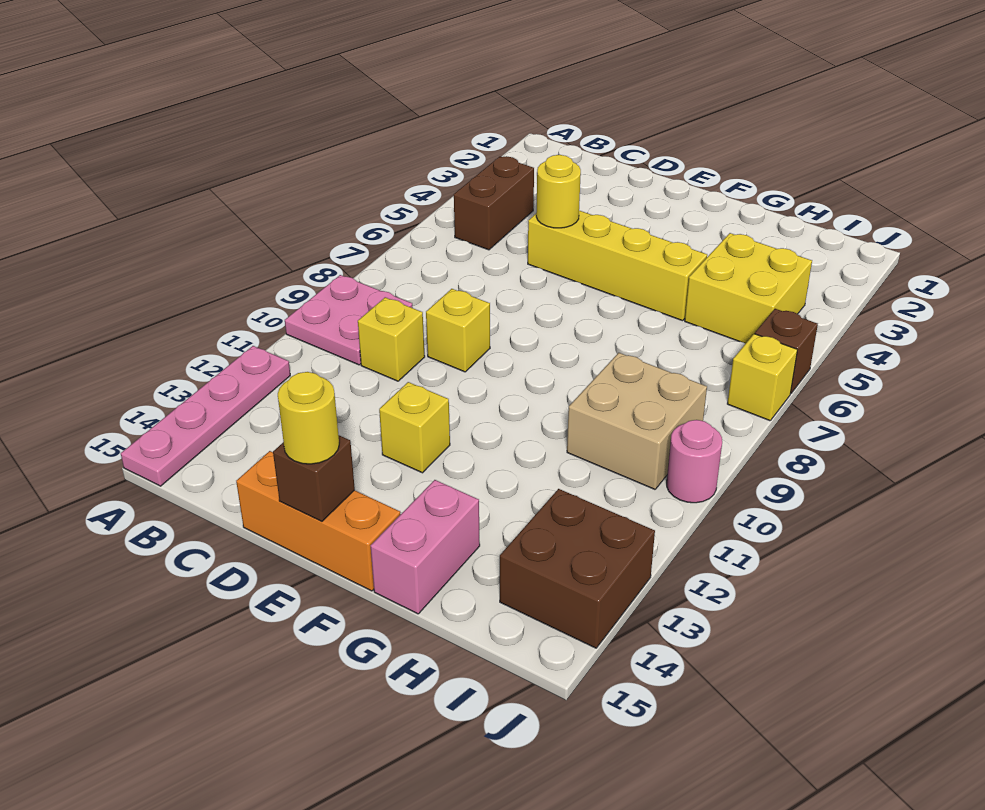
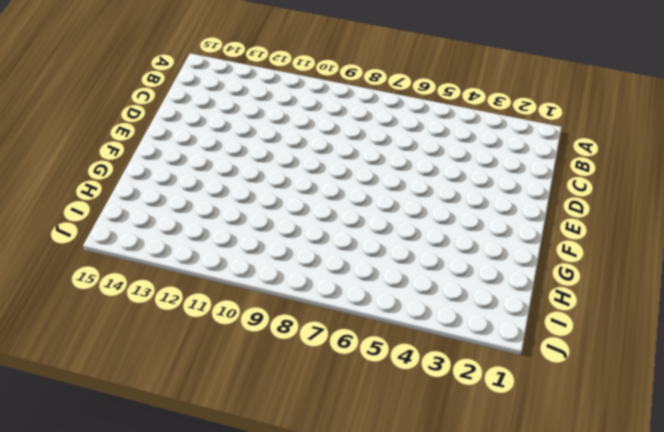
none -> pink plate A9:B10 level 1
none -> pink plate A12:A15 level 1
none -> brown brick B4:B5 level 1

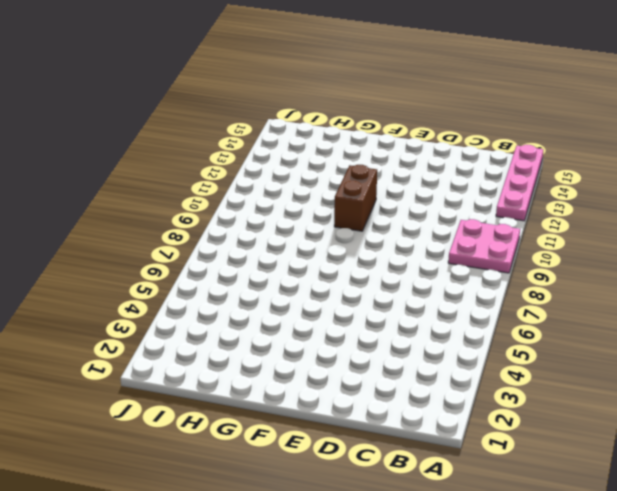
brown brick F10:F11 level 1 -> brown brick B4:B5 level 1
none -> yellow brick C10 level 1
none -> yellow brick D5:G5 level 1
none -> yellow brick D9 level 1

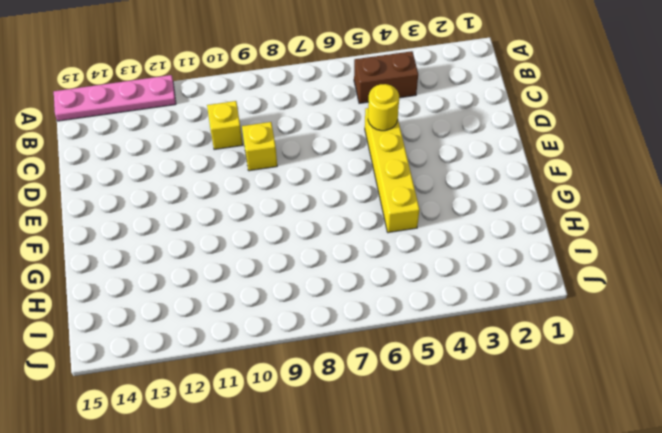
none -> pink plate A9:B10 level 1
none -> orange brick D15:F15 level 1
none -> yellow brick E12 level 1

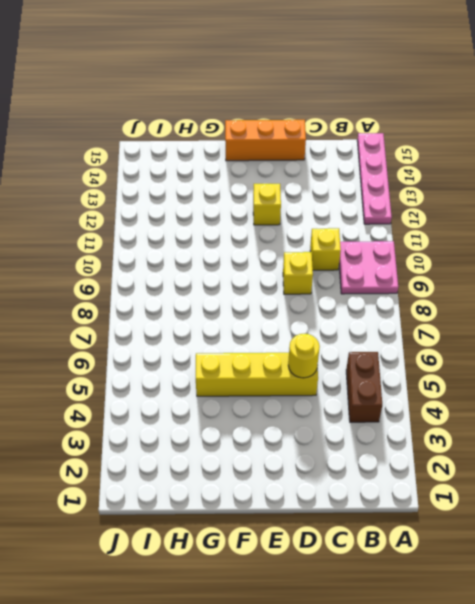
none -> pink brick G14:G15 level 1
none -> yellow brick H4:I5 level 1
none -> tan brick H9:I10 level 1

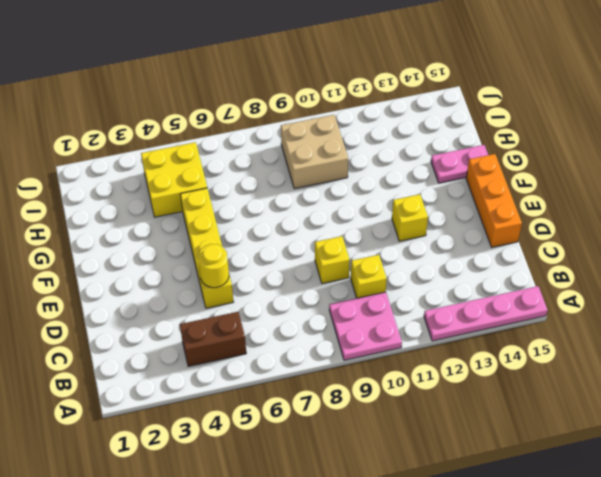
pink plate G14:G15 level 1 -> pink brick G14:G15 level 1
none -> brown brick I13:J14 level 1
none -> brown brick J6 level 1
none -> yellow brick J7 level 1

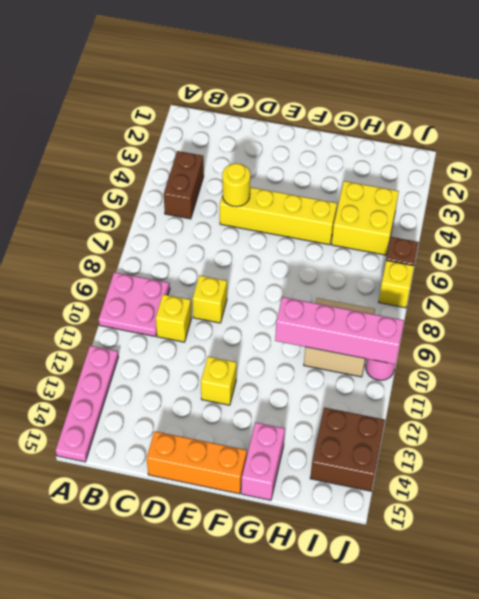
pink brick G10:J10 level 2 -> none
none -> brown brick E15 level 2
none -> yellow round brick E15 level 3

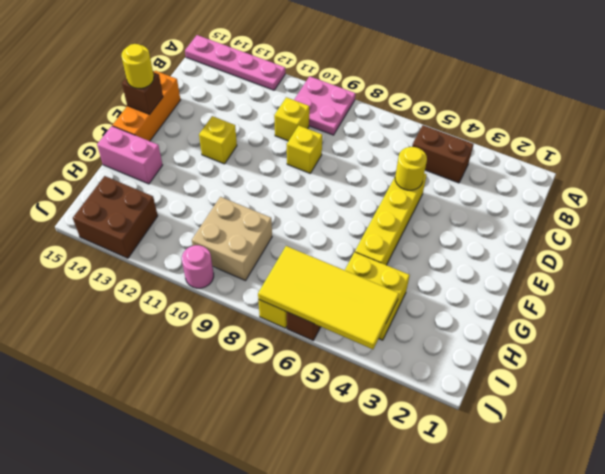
yellow tile I4:J7 level 2 -> none

